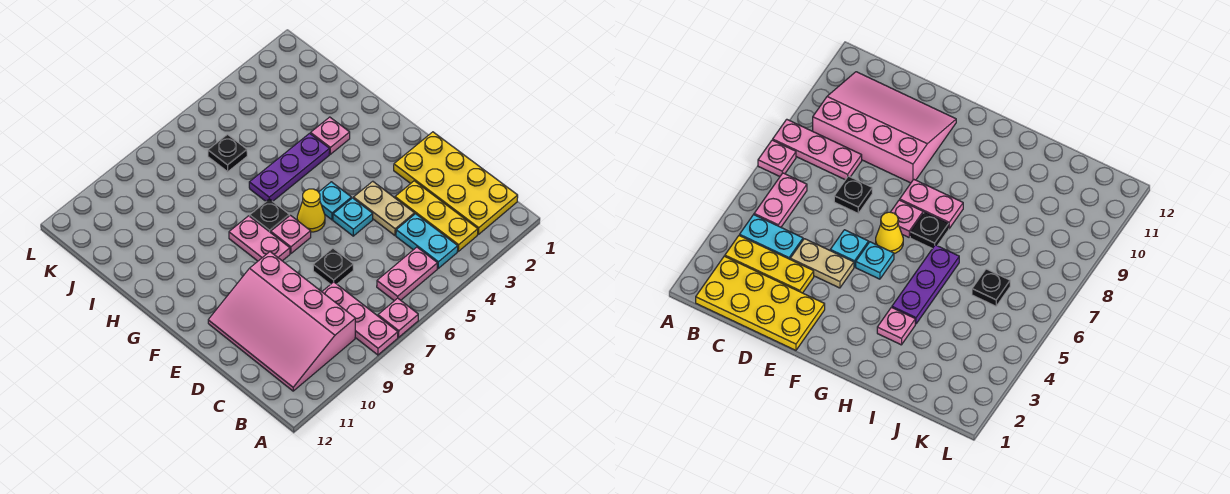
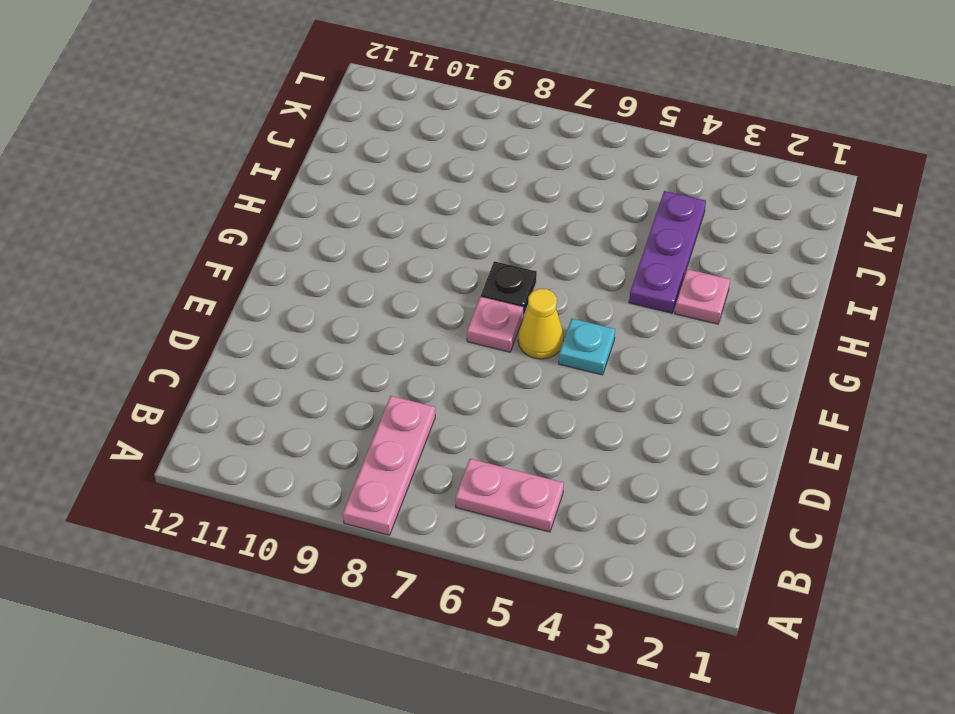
purple plate H4:J4 level 1 -> purple plate H4:H6 level 1
none -> pink plate A7 level 1
none -> yellow plate B1:E2 level 1
none -> yellow plate B3:D3 level 1

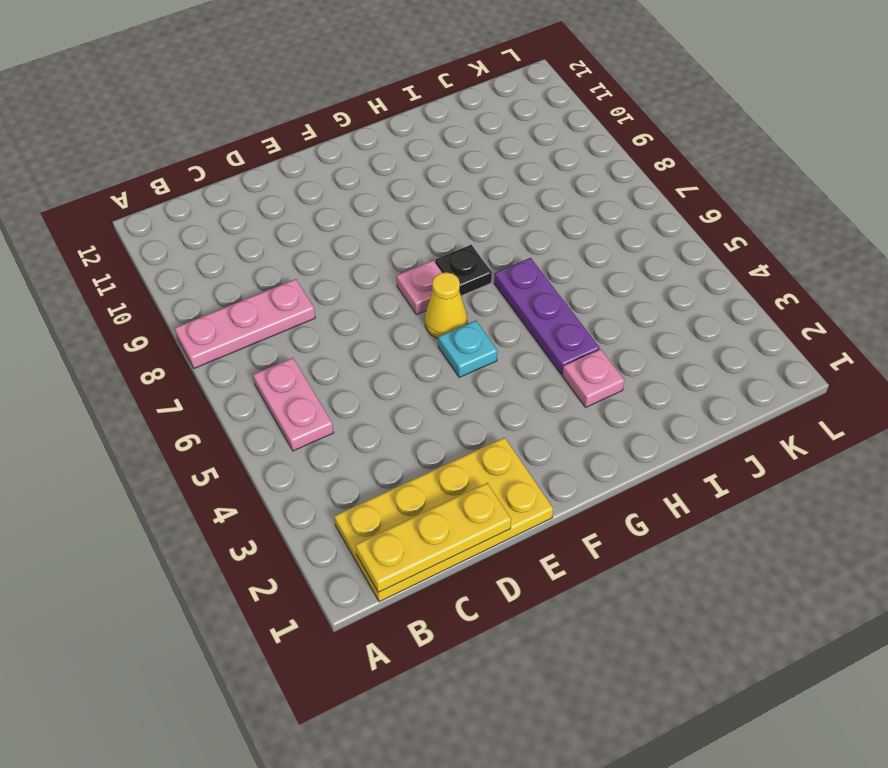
yellow plate B1:D1 level 2 -> yellow plate B3:D3 level 1
none -> pink plate A7 level 1
none -> cyan plate B4:C4 level 1
none -> pink slope B9:E11 level 1 top 9

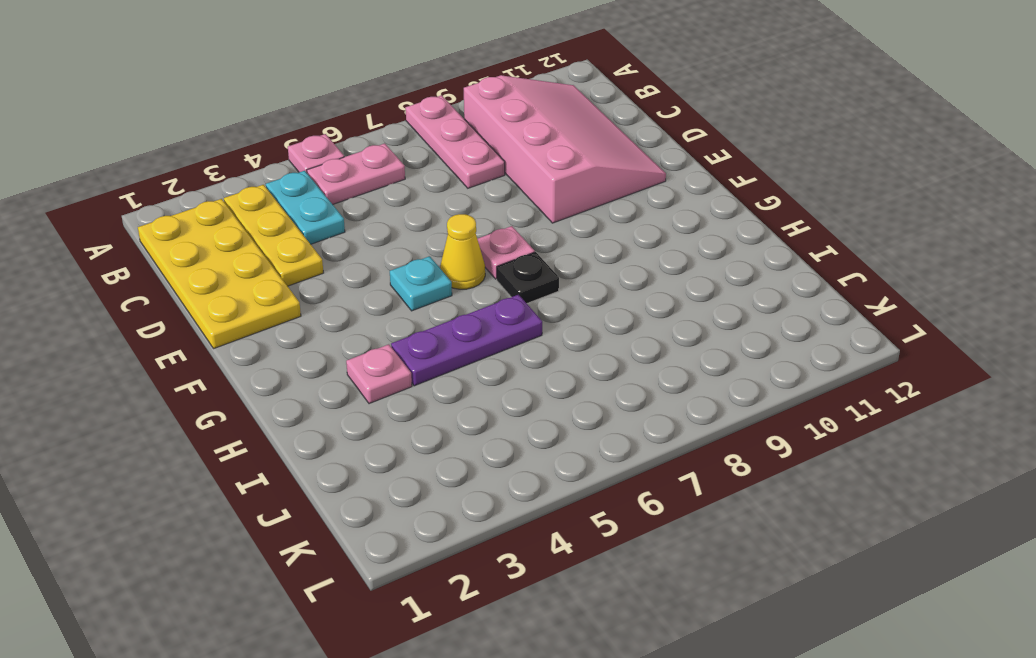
pink plate A5 level 1 -> pink plate A7 level 1
none -> tan plate D4:E4 level 1
none -> black plate D7 level 1
none -> cyan plate E5 level 1

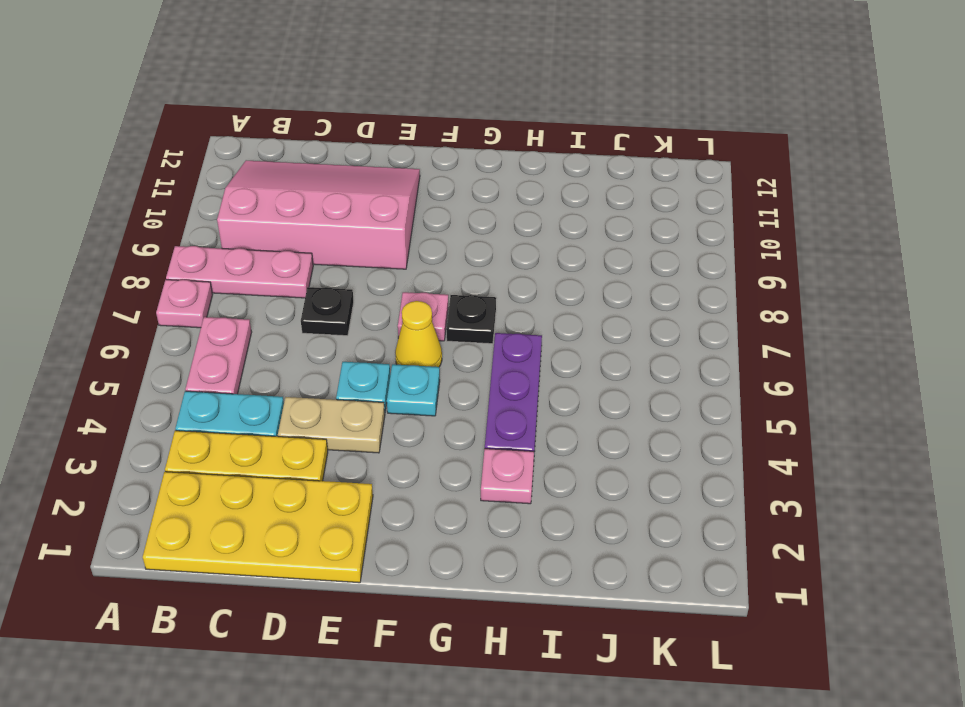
none -> pink plate F8:G8 level 1
none -> black plate J6 level 1

